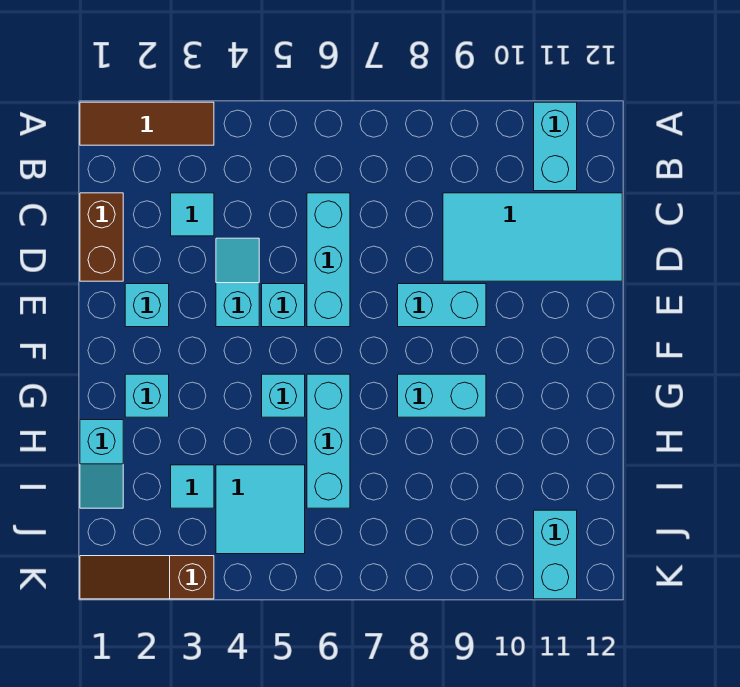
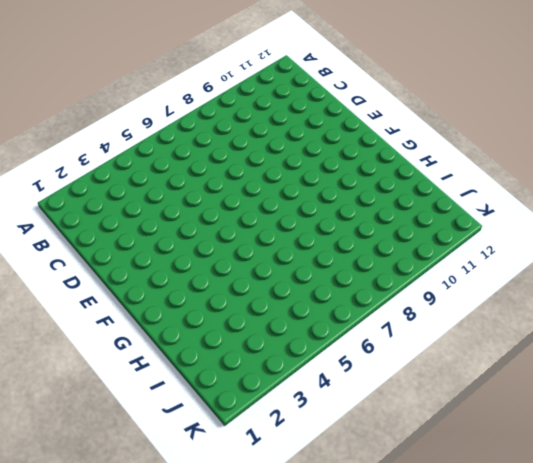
none -> brown tile A1:A3 level 1
none -> cyan brick A11:B11 level 1
none -> brown brick C1:D1 level 1

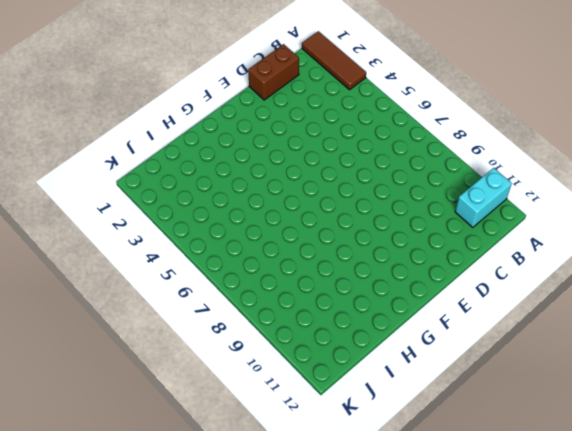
none -> cyan tile C3 level 1
none -> cyan brick C6:E6 level 1
none -> cyan tile C9:D12 level 1

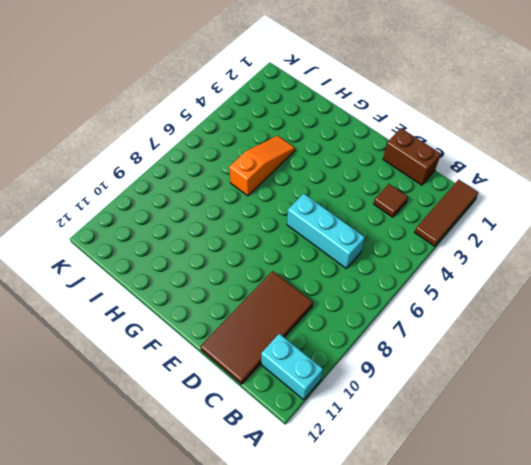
brown tile C3 level 1 -> cyan tile C3 level 1
brown tile C9:D12 level 1 -> cyan tile C9:D12 level 1
orange slope H4:H6 level 1 top 6 -> cyan brick G6:I6 level 1
none -> cyan slope D4:E4 level 1 top E
none -> cyan brick E2 level 1
none -> cyan brick E5 level 1

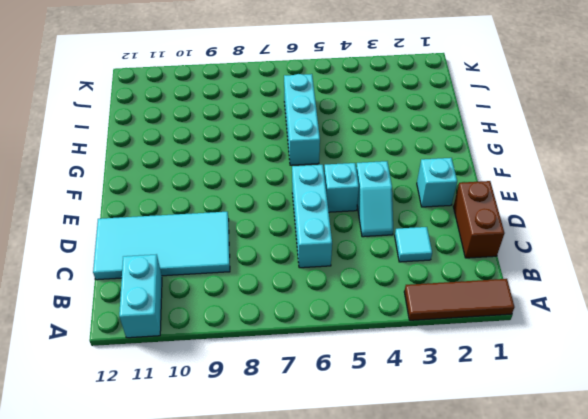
none -> cyan brick E8:E9 level 1
none -> cyan brick G2 level 1
none -> cyan brick G5 level 1

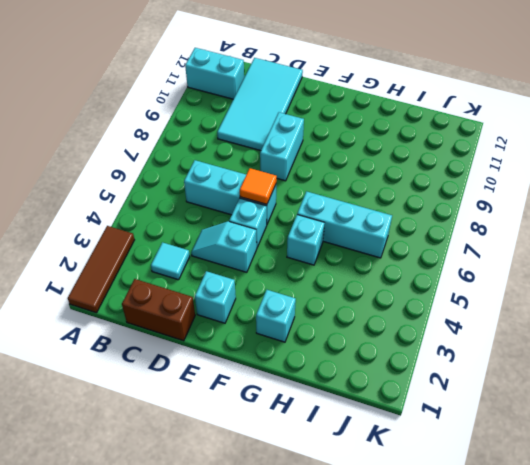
orange tile E6 level 2 -> none
none -> cyan brick G8:G9 level 1
none -> cyan slope H1:I1 level 1 top H
none -> cyan tile I3 level 1

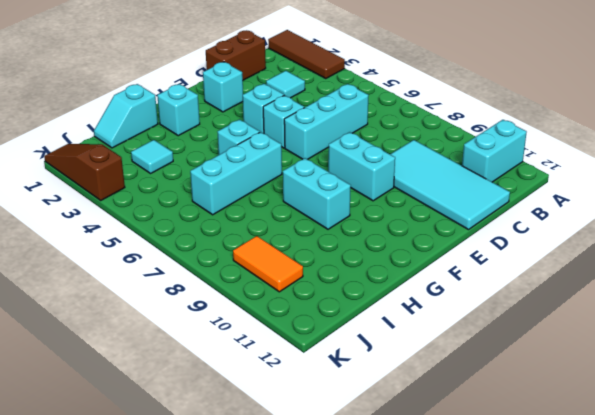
orange tile J9:J10 level 1 -> none
none -> cyan tile I4:J5 level 1
none -> cyan brick J11:K11 level 1

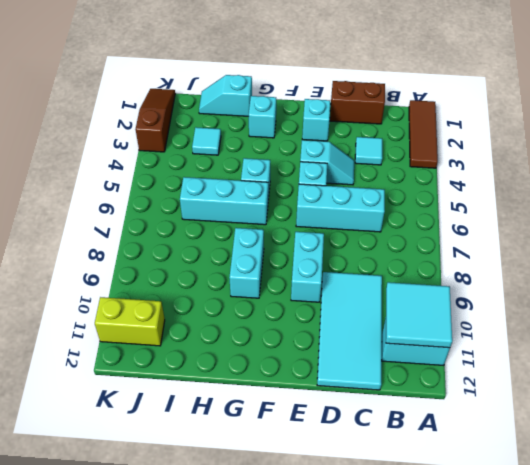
cyan tile A10:B11 level 2 -> cyan tile I4:J5 level 1
lime brick J11:K11 level 1 -> cyan brick J11:K11 level 1

